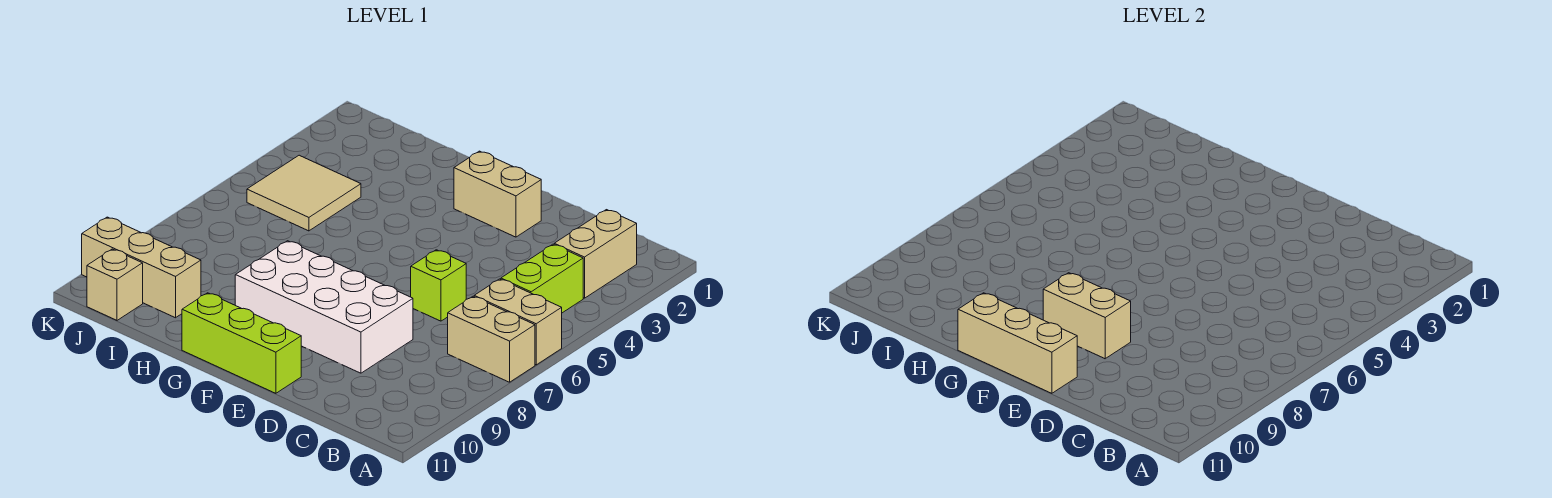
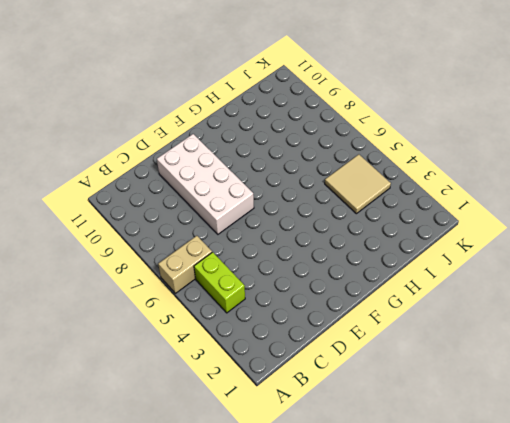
white brick D7:E10 level 1 -> white brick D8:G9 level 1
none -> tan brick A7:B7 level 1
none -> tan brick B2:B3 level 1
none -> lime brick D6 level 1

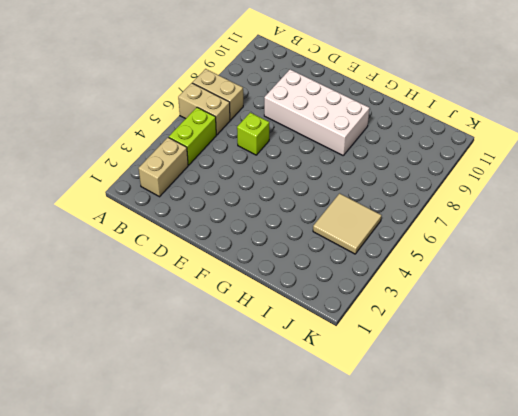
none -> tan brick E2:F2 level 1
none -> lime brick E11:G11 level 1
none -> tan brick I10:K10 level 1

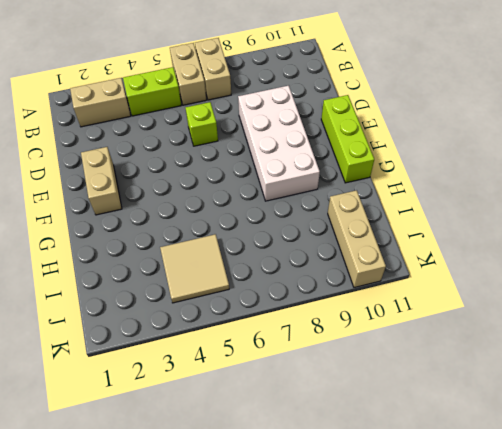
none -> tan brick J11 level 1
none -> tan brick E9:F9 level 2
none -> tan brick E11:G11 level 2

